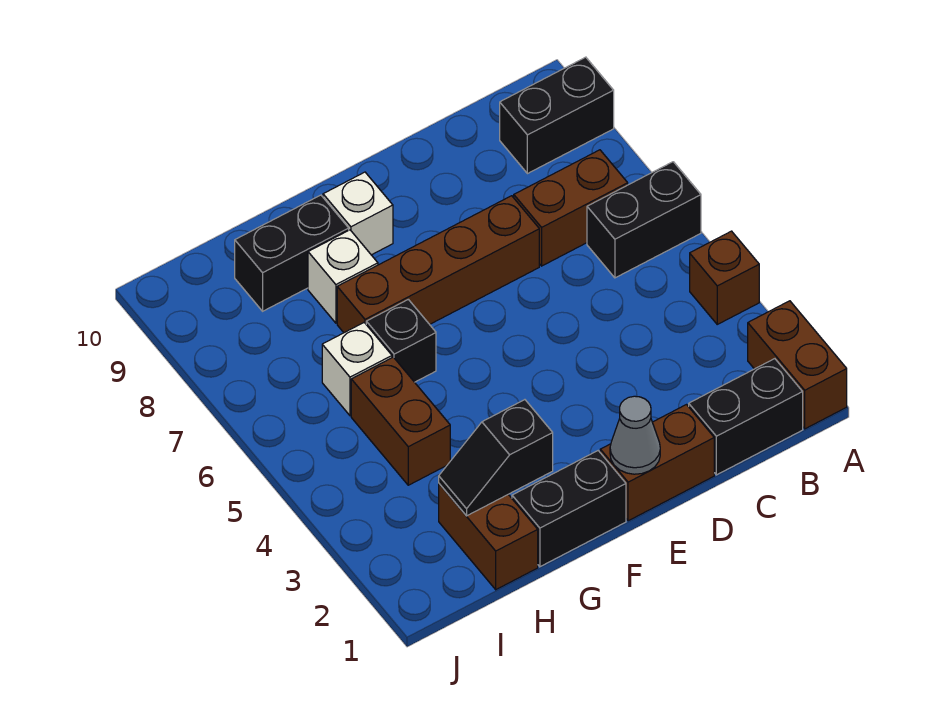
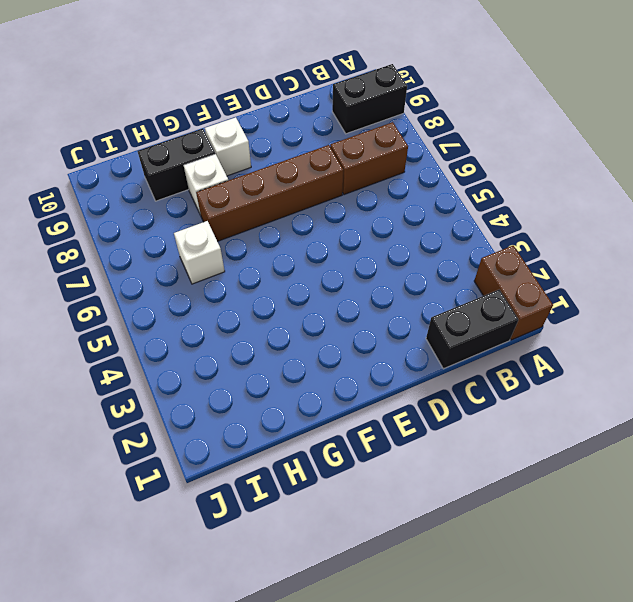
none -> brown brick A4 level 1
none -> black brick A6:B6 level 1
none -> brown brick D1:E1 level 1

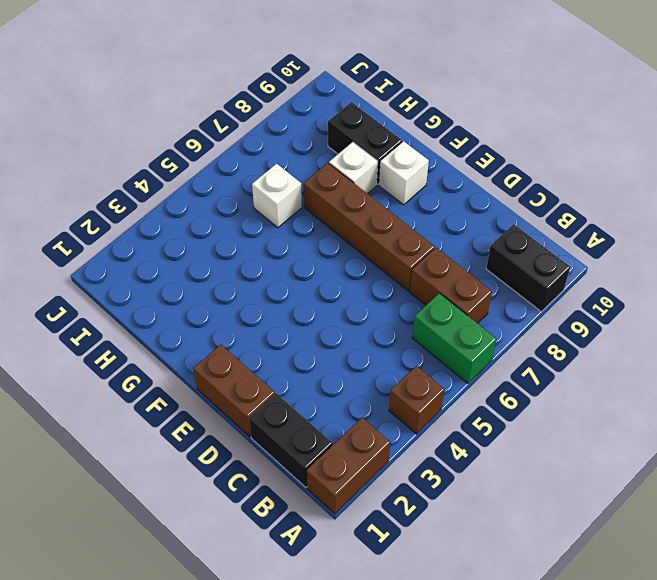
green brick A6:B6 level 1 -> black brick A6:B6 level 1
none -> black brick F1:G1 level 1
none -> black brick G6 level 1
none -> brown brick H1:H2 level 1

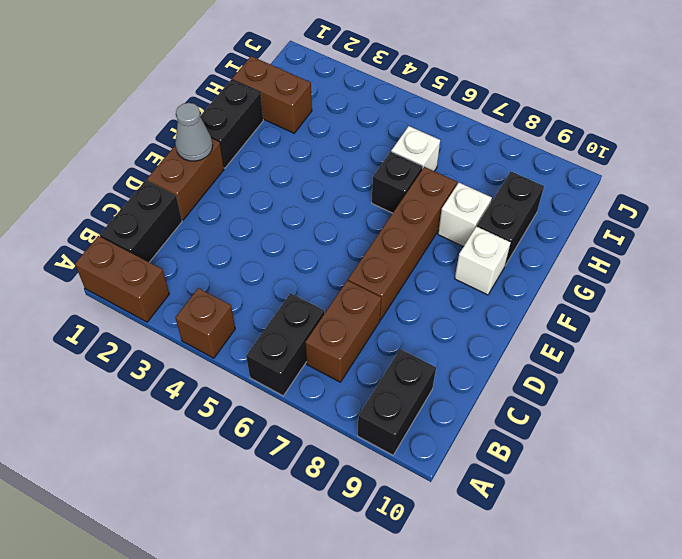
none -> brown brick H4:H5 level 1
none -> black slope G2:H2 level 2 top G

